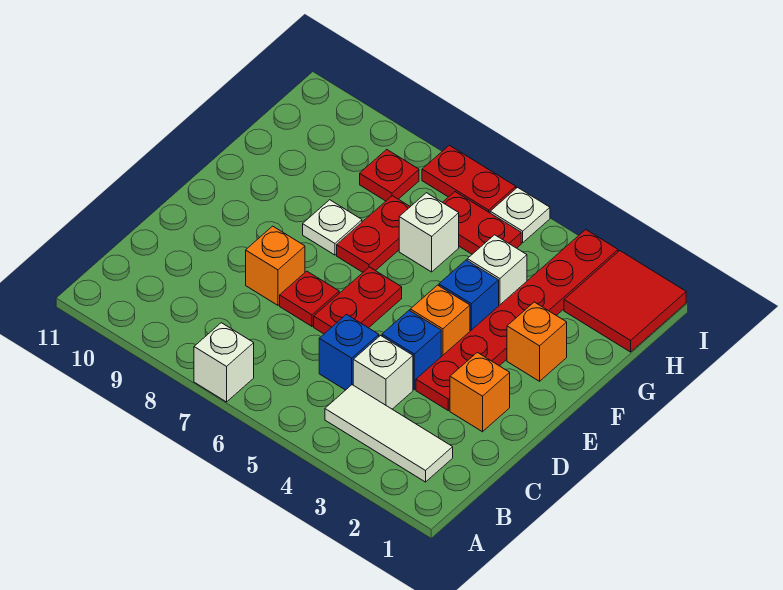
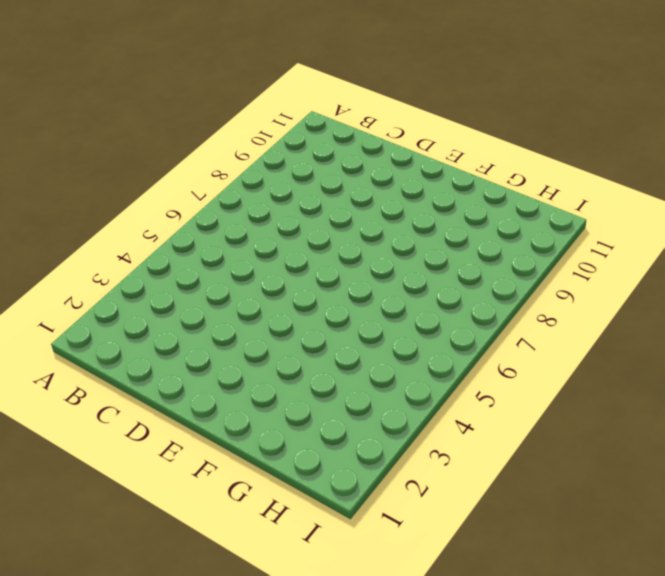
none -> white brick A7 level 1
none -> white tile B2:B4 level 1
none -> white brick C4 level 1

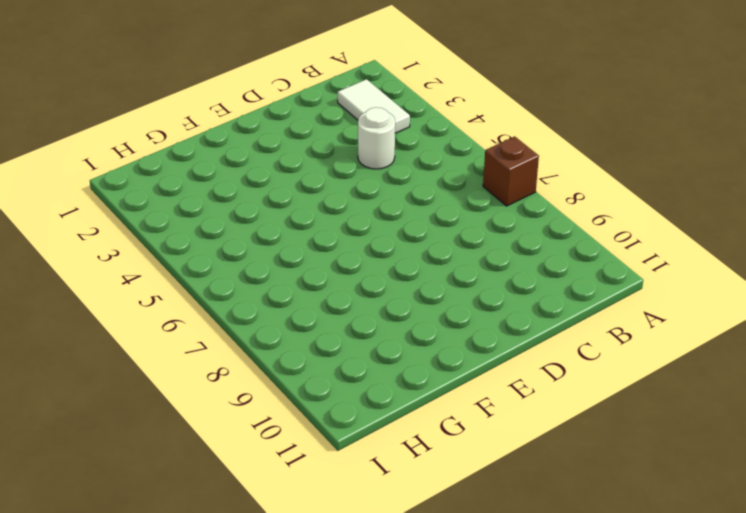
brown brick A7 level 1 -> white brick A7 level 1
white tile B2:B3 level 1 -> white tile B2:B4 level 1
white round brick C4 level 1 -> white brick C4 level 1
none -> blue brick C5 level 1
none -> orange brick D2 level 1
none -> red plate D3:I3 level 1

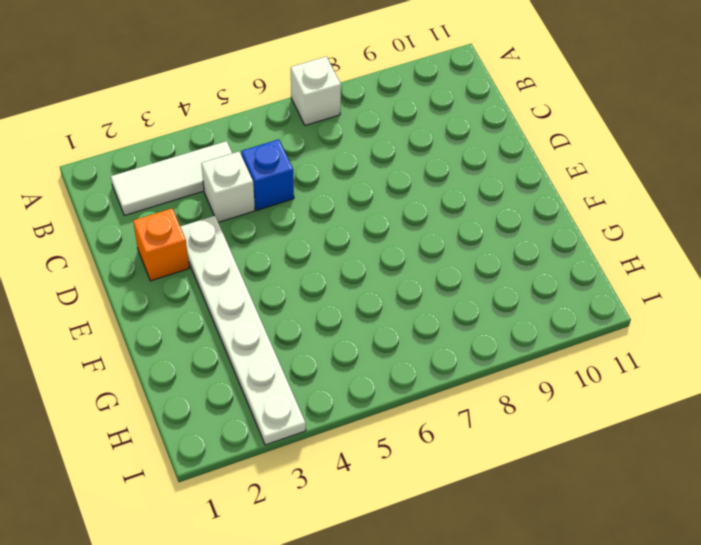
white plate D3:I3 level 1 -> red plate D3:I3 level 1
none -> blue brick D4 level 1
none -> red plate D6:E6 level 1
none -> red plate D7 level 1

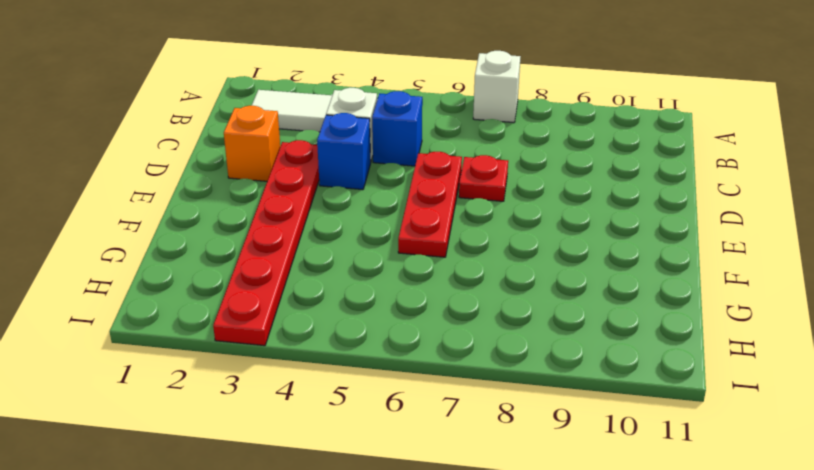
red plate D6:F6 level 1 -> red plate D6:E6 level 1
none -> orange brick D8 level 1
none -> orange brick E4 level 1
none -> orange brick F2 level 1

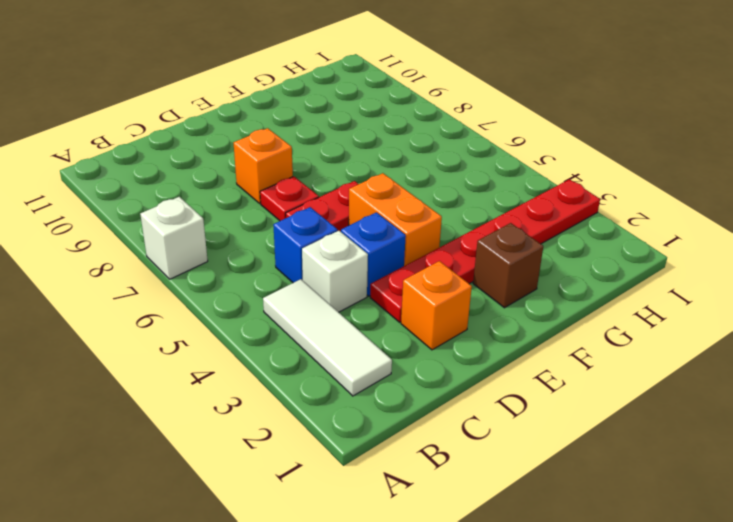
orange brick E4:E5 level 1 -> orange brick E4 level 1
brown brick F2 level 1 -> orange brick F2 level 1
none -> blue brick F4 level 1
none -> red plate F7:G7 level 1
none -> white plate F8 level 1

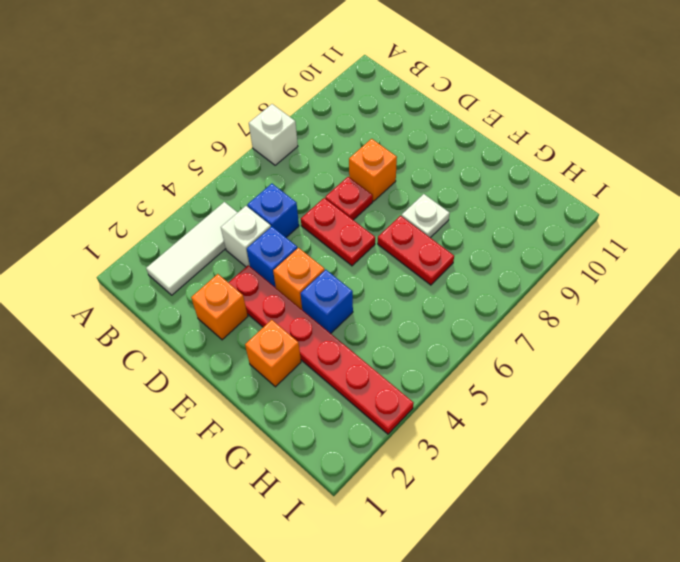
none -> white brick G4 level 1
none -> white brick G6 level 1
none -> red tile H1:I2 level 1

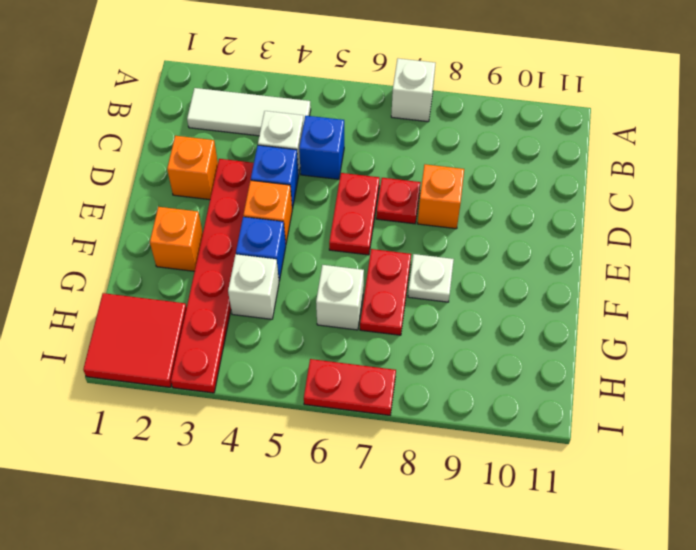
none -> red plate H5:H6 level 1
none -> red plate H8 level 1
none -> white plate I5 level 1

